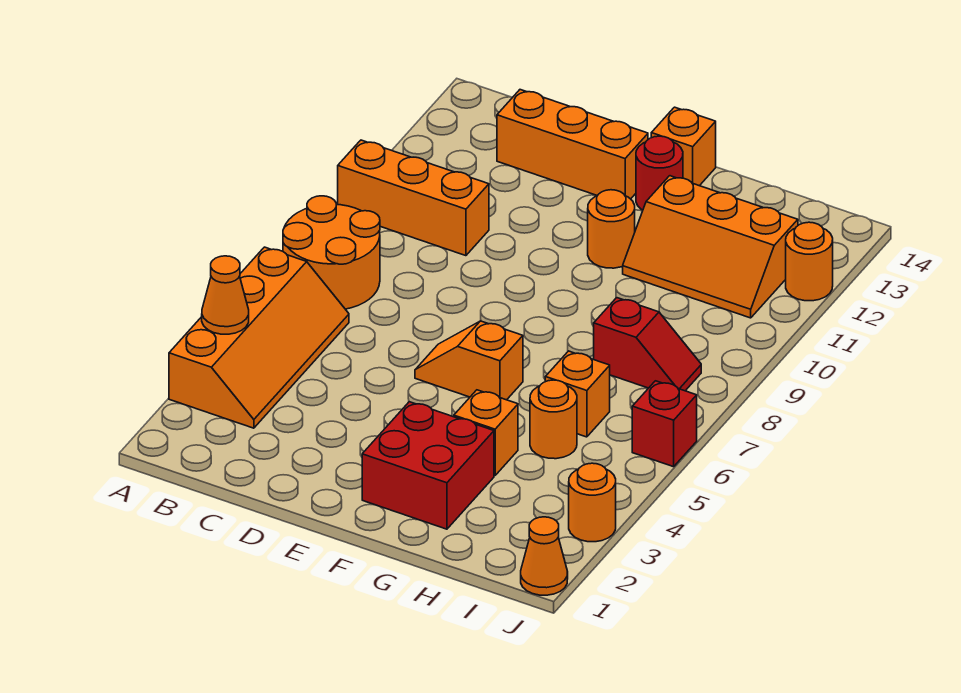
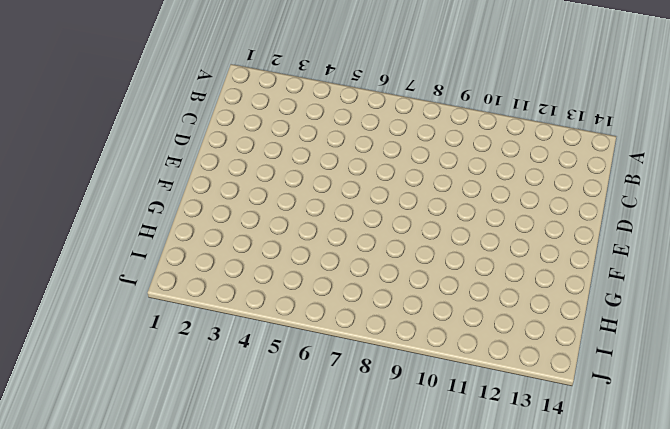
none -> orange slope A3:B6 level 1 top A
none -> orange round brick A7:B8 level 1
none -> orange brick A10:C10 level 1

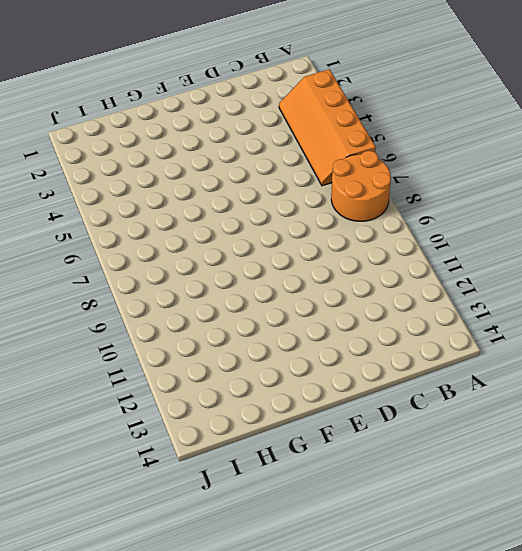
none -> orange brick A10:C10 level 1
none -> orange brick C13:E13 level 1
none -> orange slope E6:F6 level 1 top F

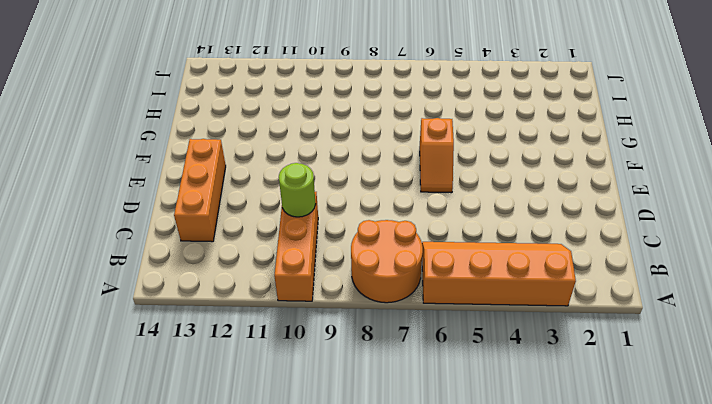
lime round brick C10 level 2 -> none
none -> red brick F2:G3 level 1
none -> orange round brick F11 level 1
none -> red round brick F13 level 1

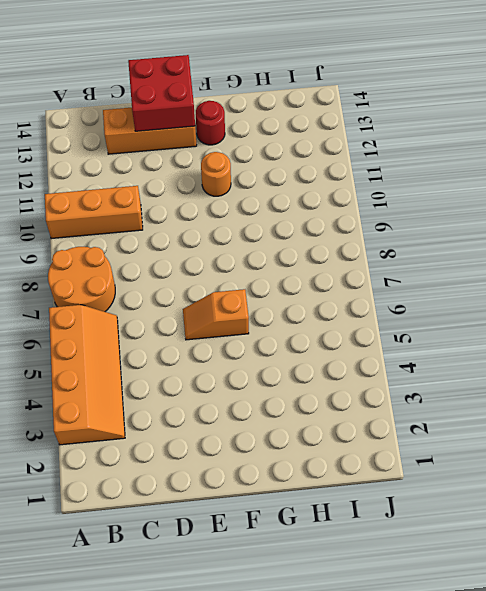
red brick D13:E14 level 2 -> red brick F2:G3 level 1
none -> orange brick F14 level 1
none -> orange brick G4 level 1
none -> orange slope G11:I12 level 1 top 12

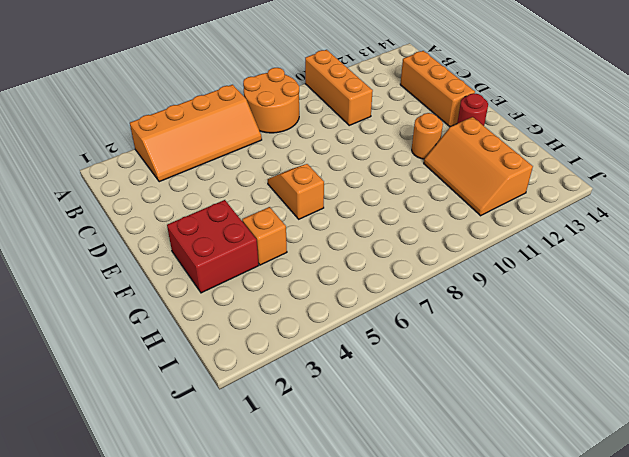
none -> orange brick F14 level 1
none -> orange round brick H5 level 1
none -> orange brick H6 level 1

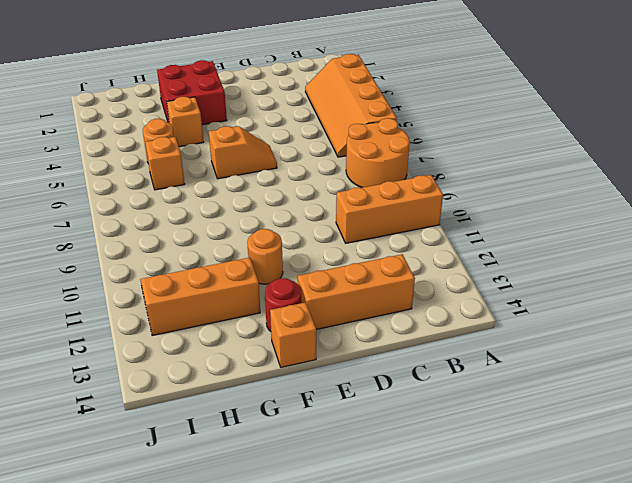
none -> red slope H8:I8 level 1 top H
none -> orange cone J1 level 1
none -> orange round brick J3 level 1

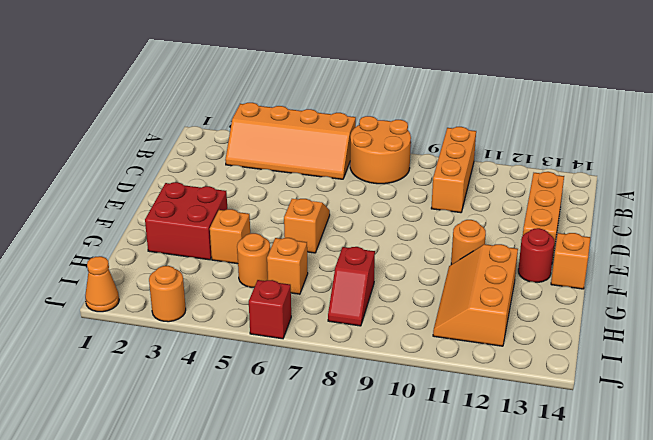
none -> orange round brick J12 level 1
none -> orange cone A4 level 2

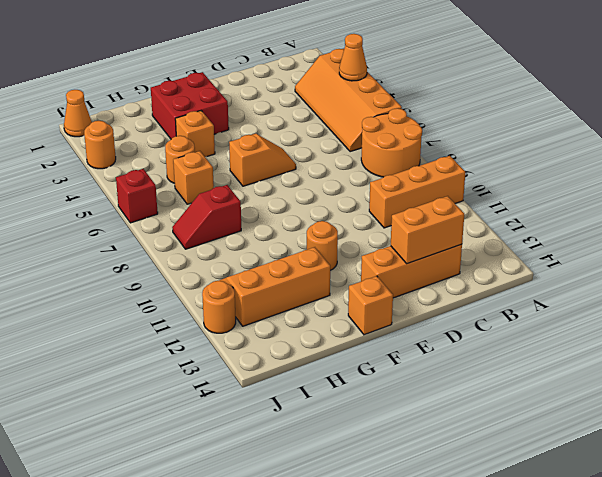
orange brick C13:D13 level 2 -> none
none -> red round brick F13 level 1

